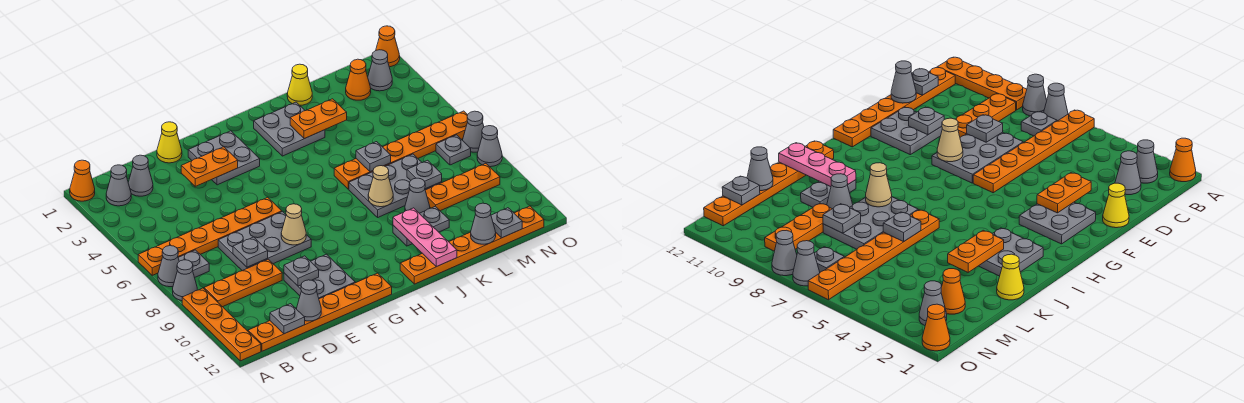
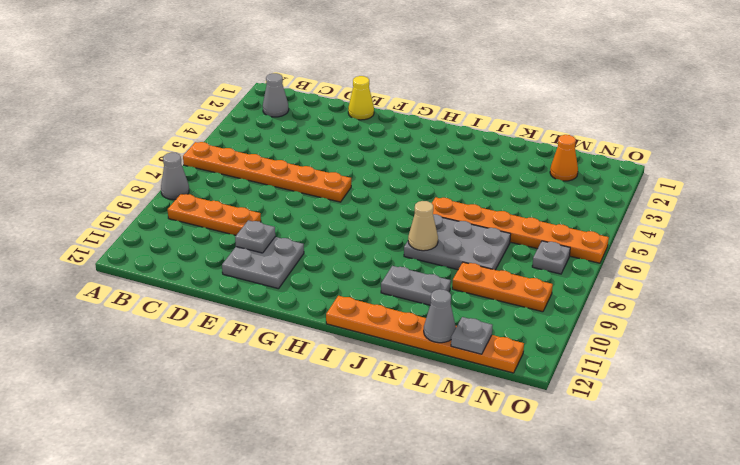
none -> orange cone A1 level 1
none -> grey cone A7 level 1
none -> orange plate A9:A12 level 1
none -> grey plate B7 level 1

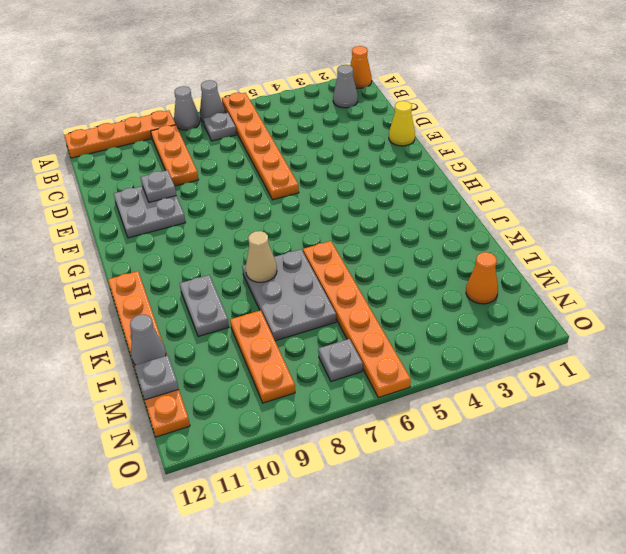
none -> orange plate B12:G12 level 1
none -> grey cone C2 level 1
none -> grey plate D7:F8 level 1
none -> grey plate F2:G3 level 1

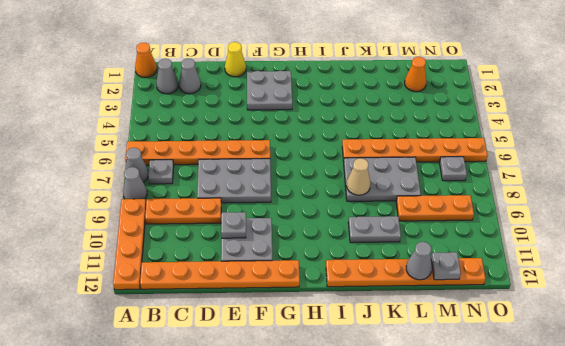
none -> grey plate I2:J3 level 1
none -> yellow cone K1 level 1
none -> grey cone K9 level 1
none -> grey cone N2 level 1

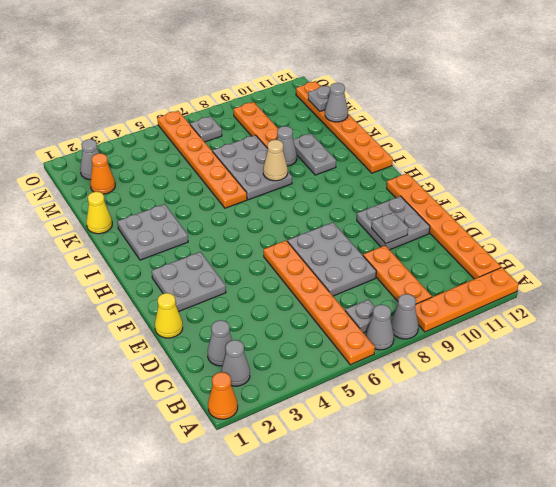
none -> orange cone O1 level 1
none -> grey cone O7 level 1
none -> grey cone O8 level 1
none -> grey plate C12 level 2

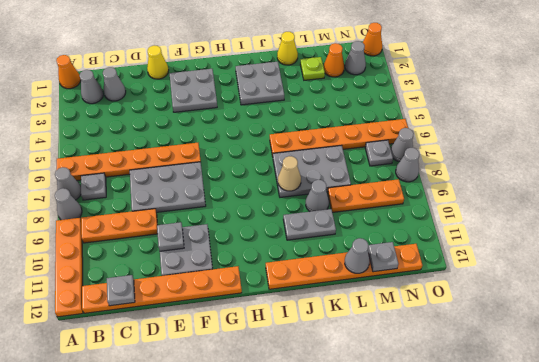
lime plate L2 level 1 -> none
none -> grey plate D8 level 2
none -> grey cone D12 level 2
none -> orange plate E3:F3 level 2
none -> tan cone F8 level 2

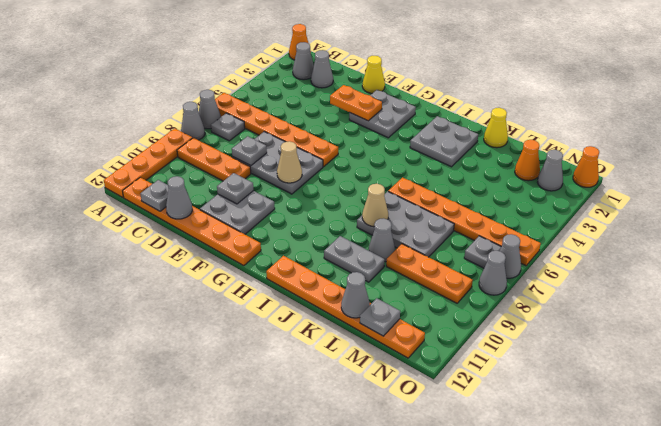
none -> orange plate J3:K3 level 2
none -> pink plate J10:J12 level 2
none -> grey plate K6 level 2
none -> grey plate L8 level 2

